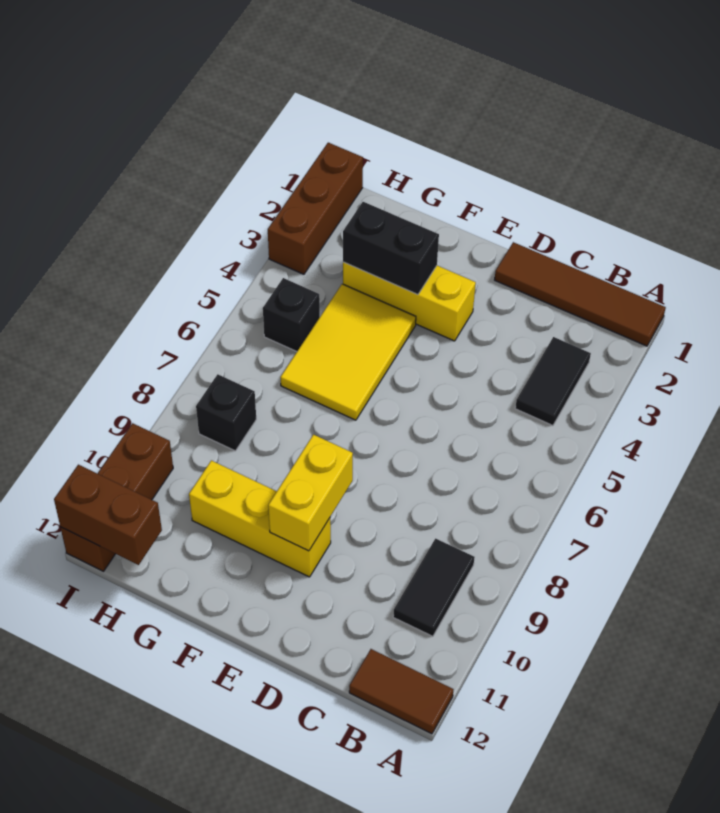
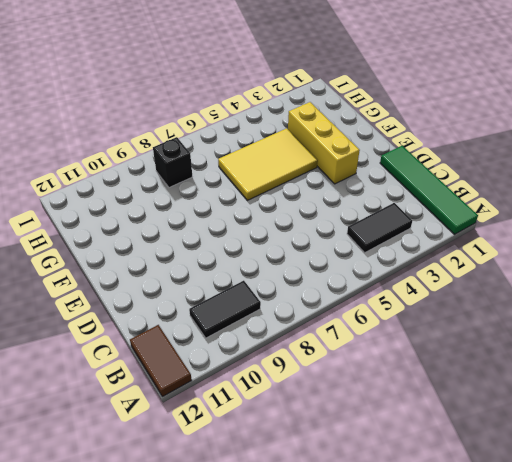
green tile A1:D1 level 1 -> brown tile A1:D1 level 1
none -> yellow brick E10:G10 level 1
none -> black brick H5 level 1
none -> brown brick I1:I3 level 1

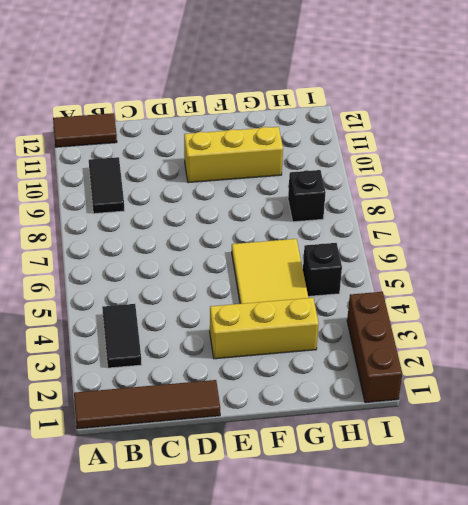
none -> brown brick I10:I12 level 1
none -> yellow brick E9:E10 level 2
none -> black brick F3:G3 level 2

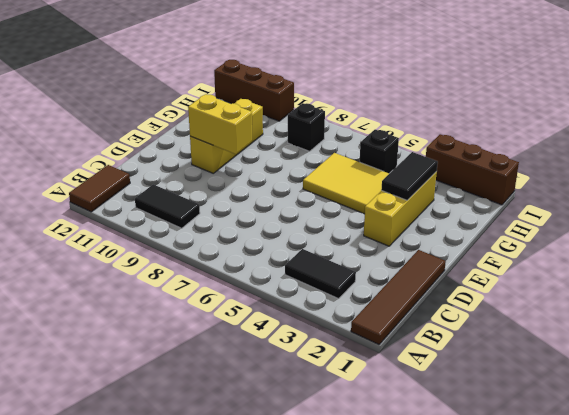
black tile F3:G3 level 2 -> black brick F3:G3 level 2
none -> brown brick H12:I12 level 2

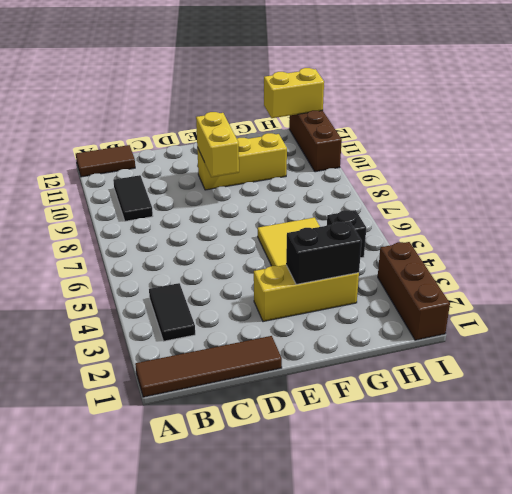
yellow brick H12:I12 level 2 -> brown brick H12:I12 level 2
none -> black brick H8 level 1

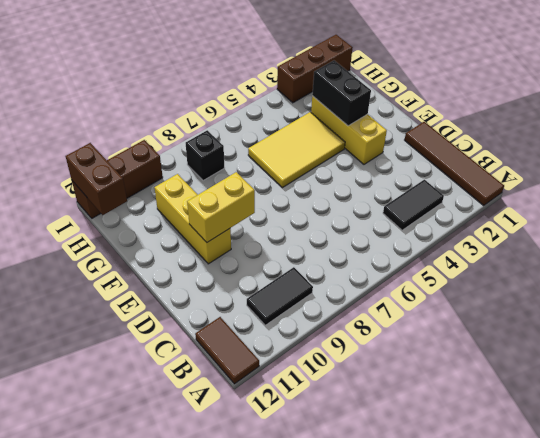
none -> black brick H5 level 1

